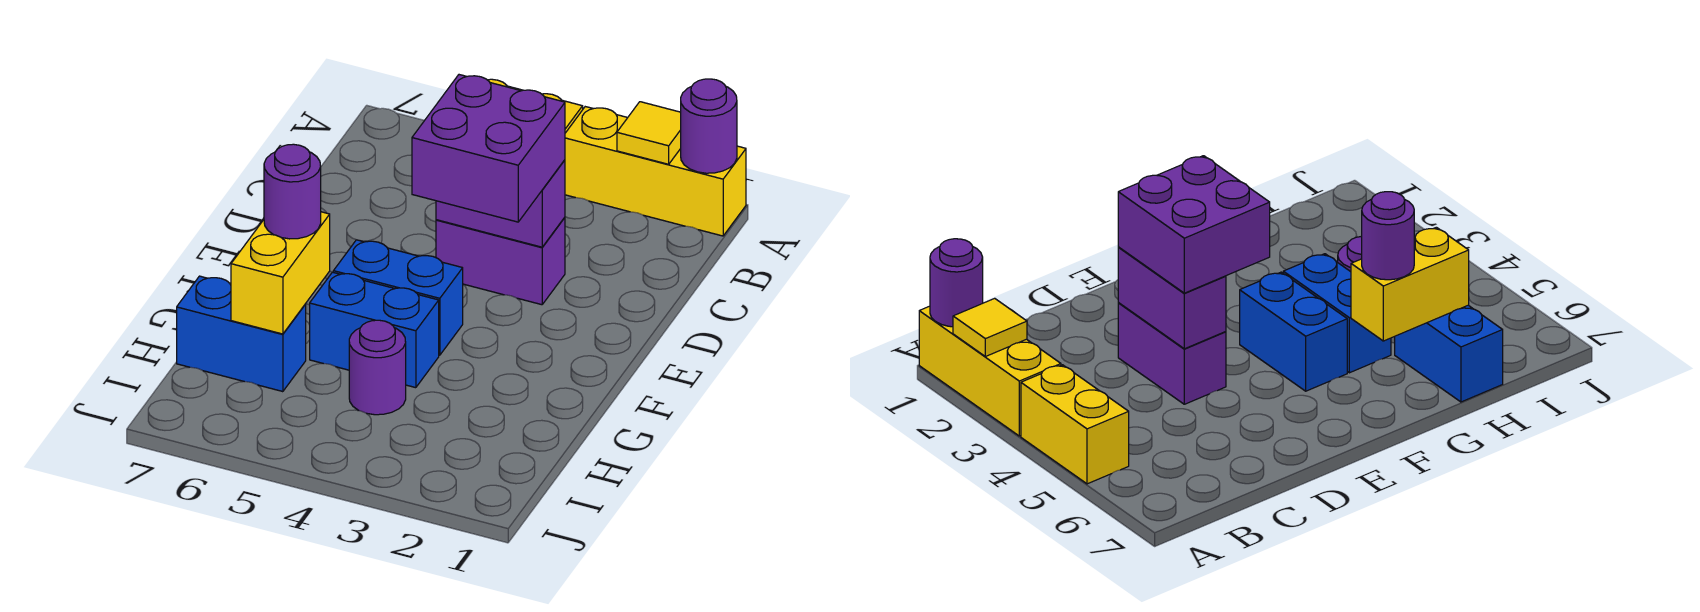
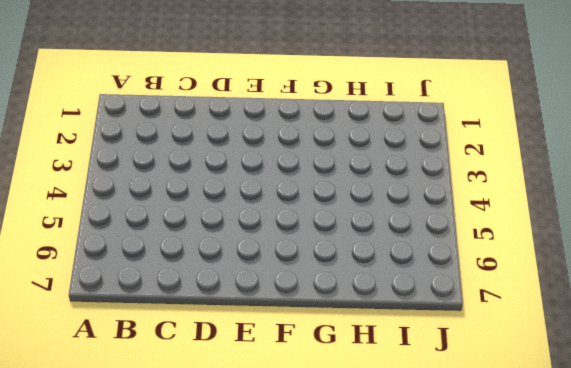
none -> yellow brick A1:A3 level 1
none -> yellow brick A4:A5 level 1
none -> purple brick D3:D4 level 1

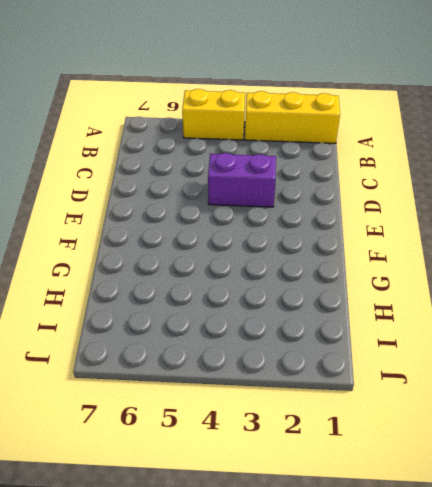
none -> blue brick F4:F5 level 1
none -> blue brick G4:G5 level 1
none -> purple round brick H4 level 1

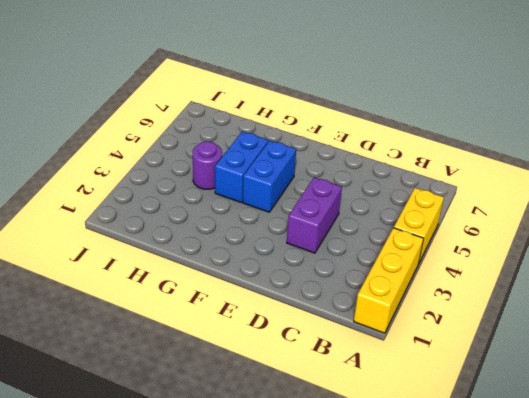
none -> blue brick H6:H7 level 1
none -> purple round brick A1 level 2
none -> yellow tile A2 level 2

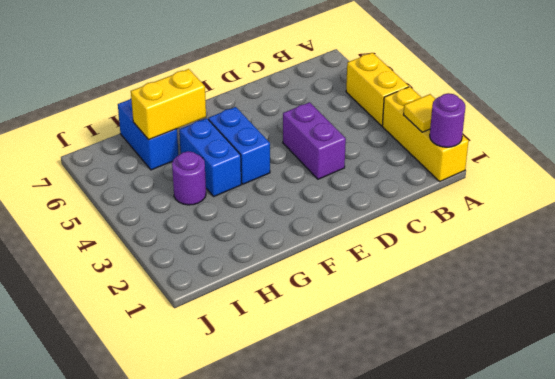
none -> purple brick D3:D4 level 2
none -> purple brick D3:E4 level 3
none -> purple round brick G6 level 3

